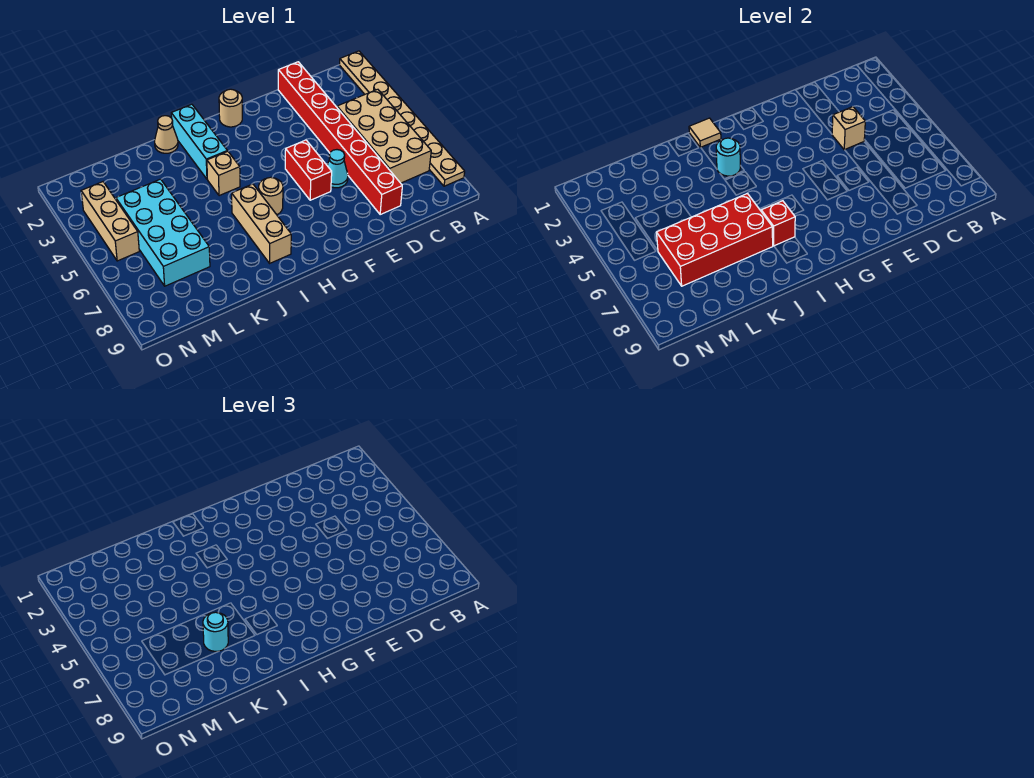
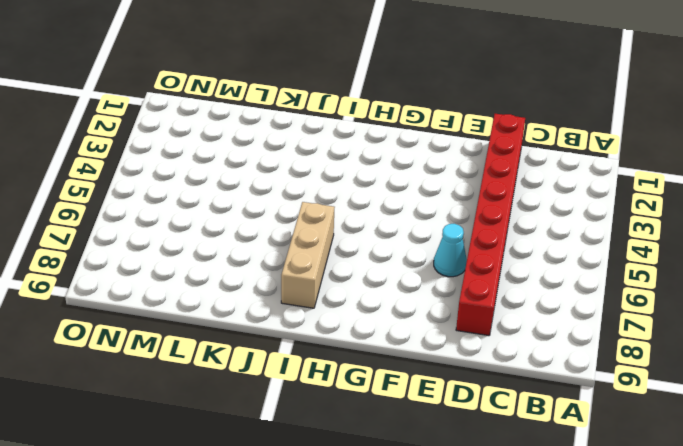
none -> tan plate A1:A8 level 1
none -> tan brick B4:C7 level 1
none -> red brick F5:F6 level 1

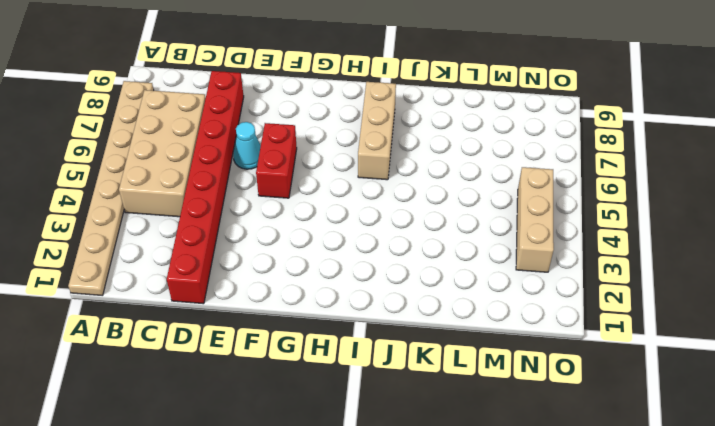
none -> tan round brick G1 level 1
none -> tan round brick H6 level 1
none -> cyan brick I1:I3 level 1

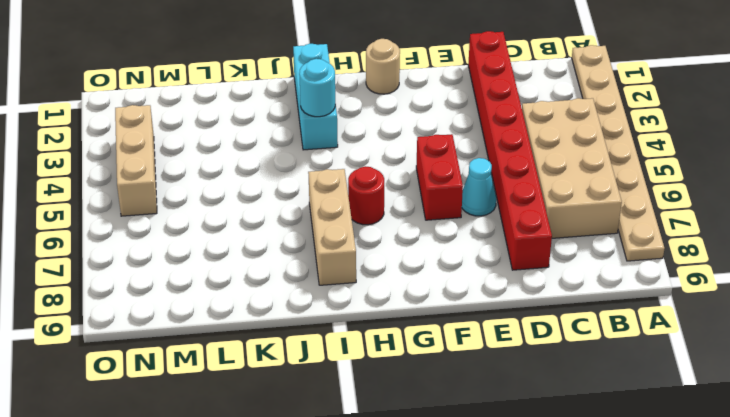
red round brick H6 level 1 -> tan round brick H6 level 1
none -> tan brick I4 level 1
none -> tan cone J1 level 1
none -> cyan brick L4:M7 level 1

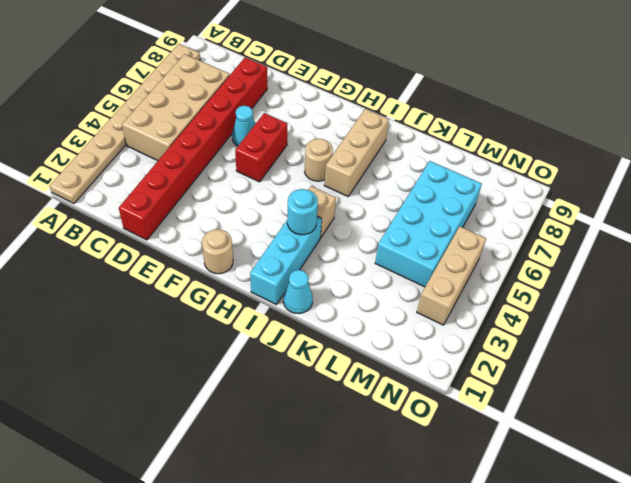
cyan cone J1 level 1 -> tan cone J1 level 1
none -> tan brick D4 level 2
none -> tan tile I1 level 2
none -> red brick I7 level 2

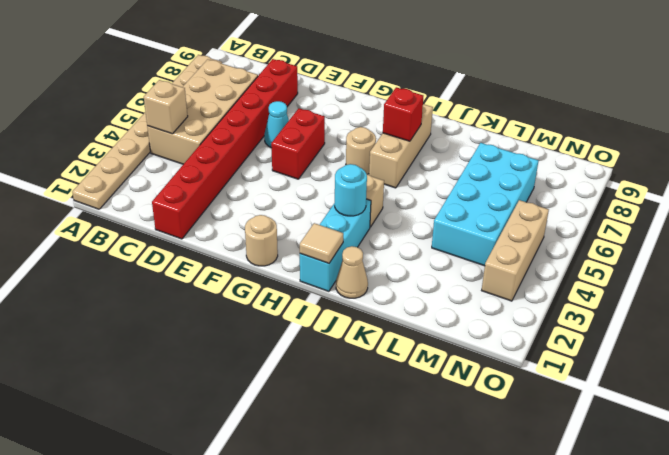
tan brick B4 level 2 -> tan brick D4 level 2
none -> red brick J6:M7 level 2
none -> cyan round brick K7 level 3

